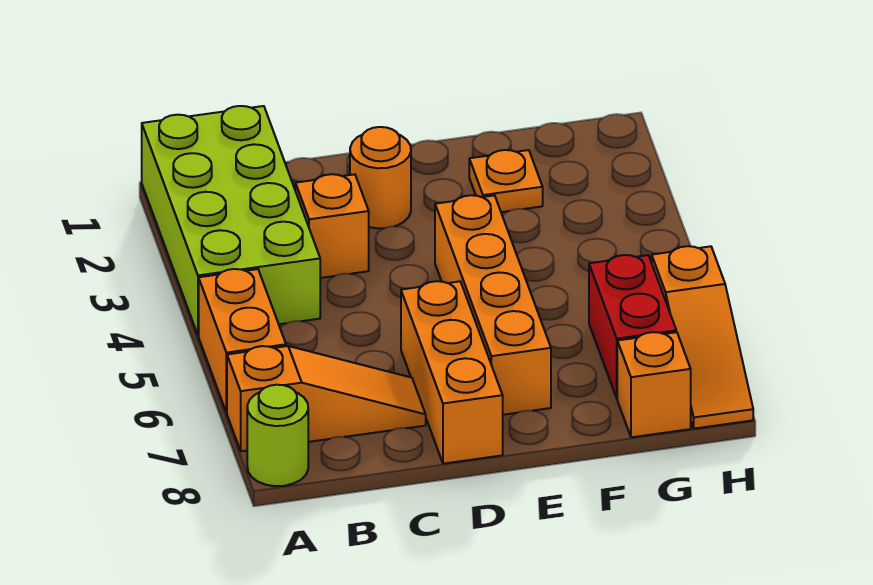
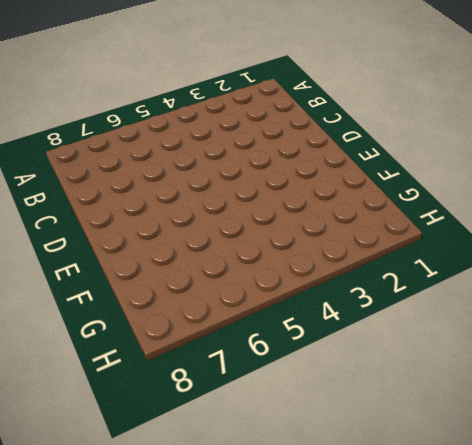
none -> lime brick A1:B4 level 1
none -> orange brick A5:A6 level 1
none -> orange slope A7:C7 level 1 top A

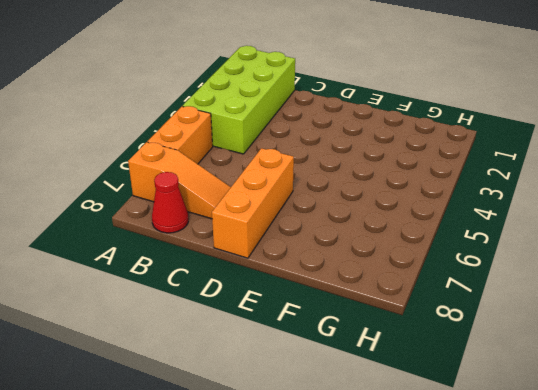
red cone B8 level 1 -> none
none -> lime round brick A8 level 1
none -> orange brick C3 level 1
none -> orange round brick D2 level 1

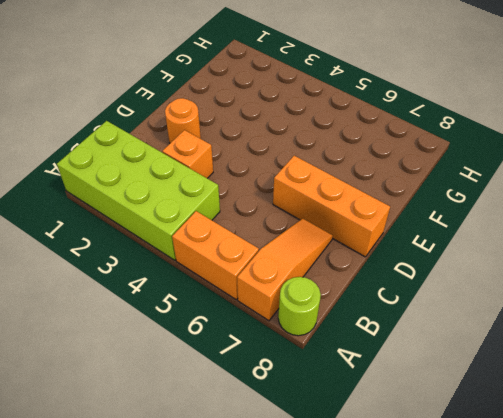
none -> orange brick E4:E7 level 1
none -> orange plate F2 level 1
none -> red brick G6:G7 level 1

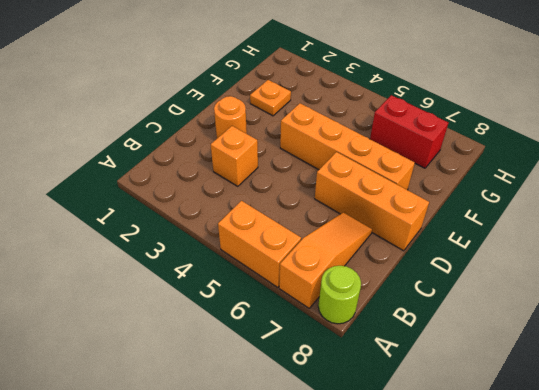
none -> lime brick A1:B4 level 1
none -> orange brick G8 level 1
none -> orange slope H6:H8 level 1 top 6

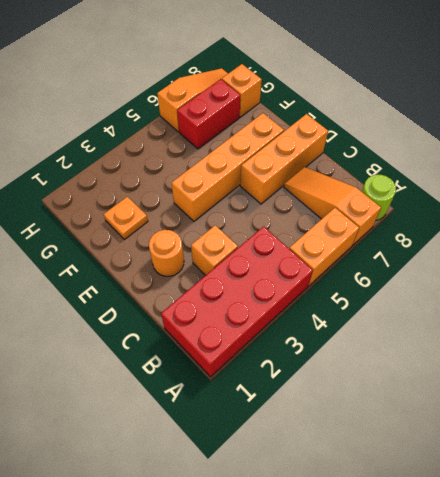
red brick A1:B4 level 1 -> lime brick A1:B4 level 1

